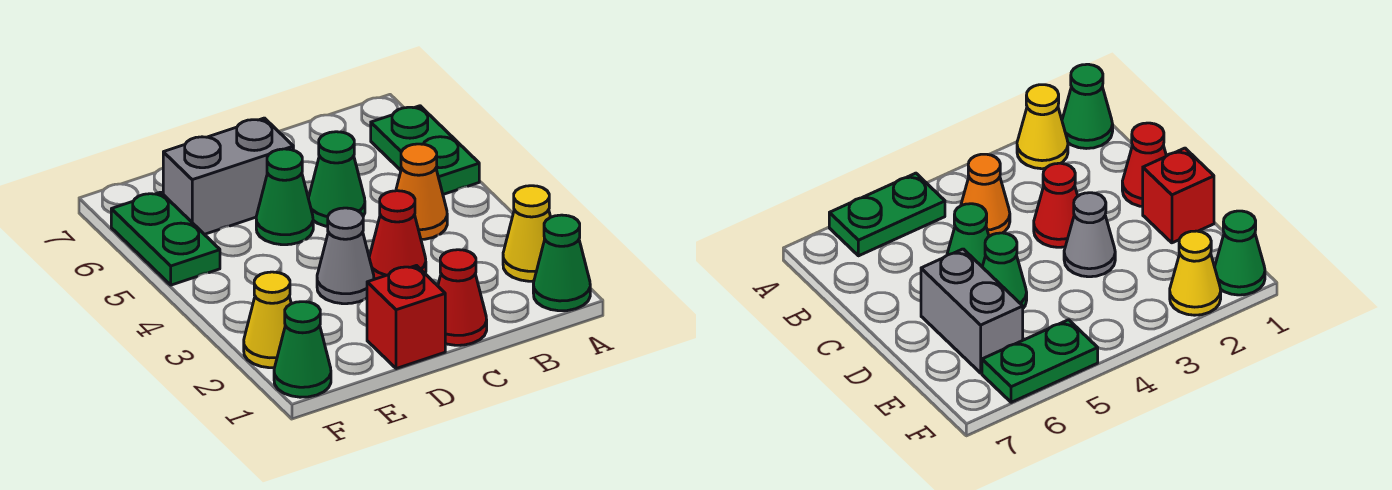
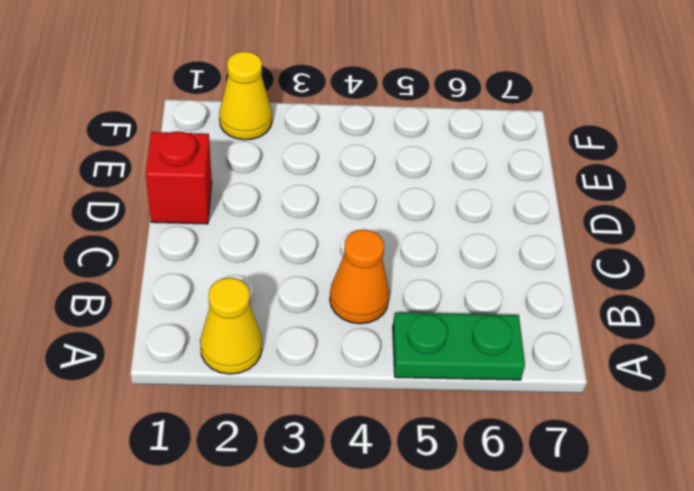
none -> green cone A1 level 1
none -> red cone C1 level 1
none -> red cone C3 level 1

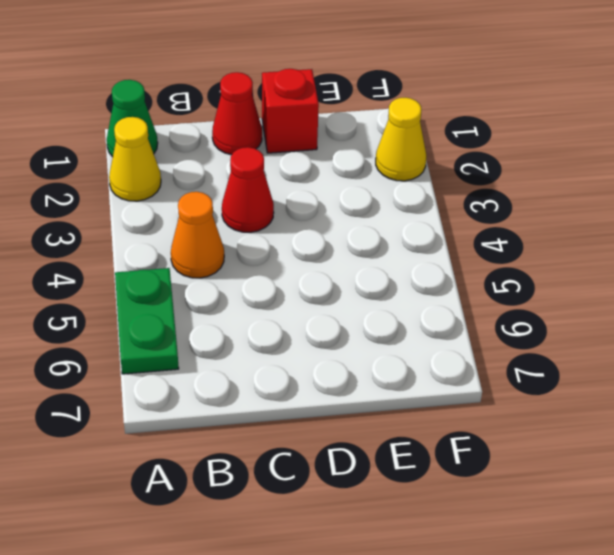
none -> green cone C5 level 1
none -> grey cone D3 level 1
none -> green cone D5 level 1

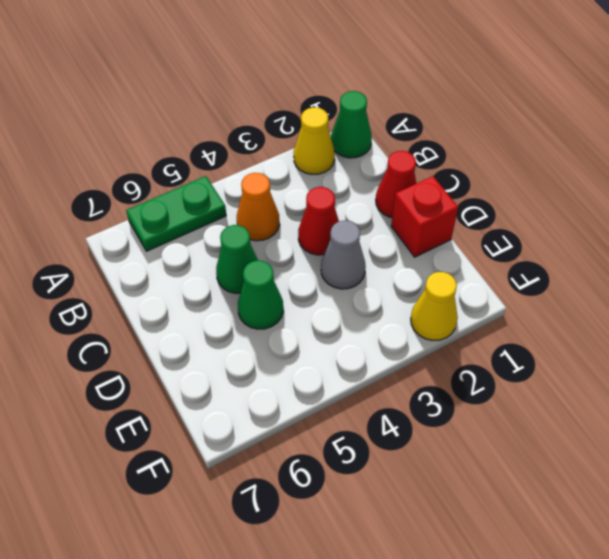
none -> grey brick D6:E6 level 1
none -> green cone F1 level 1
none -> green plate F5:F6 level 1

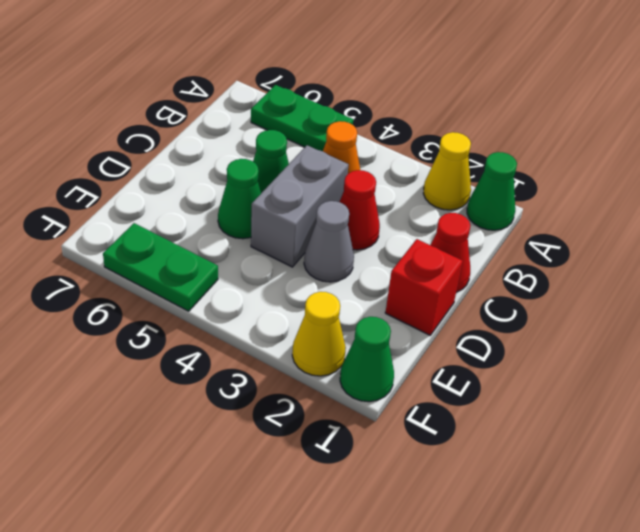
grey brick C4:D4 level 1 -> grey brick D6:E6 level 1

